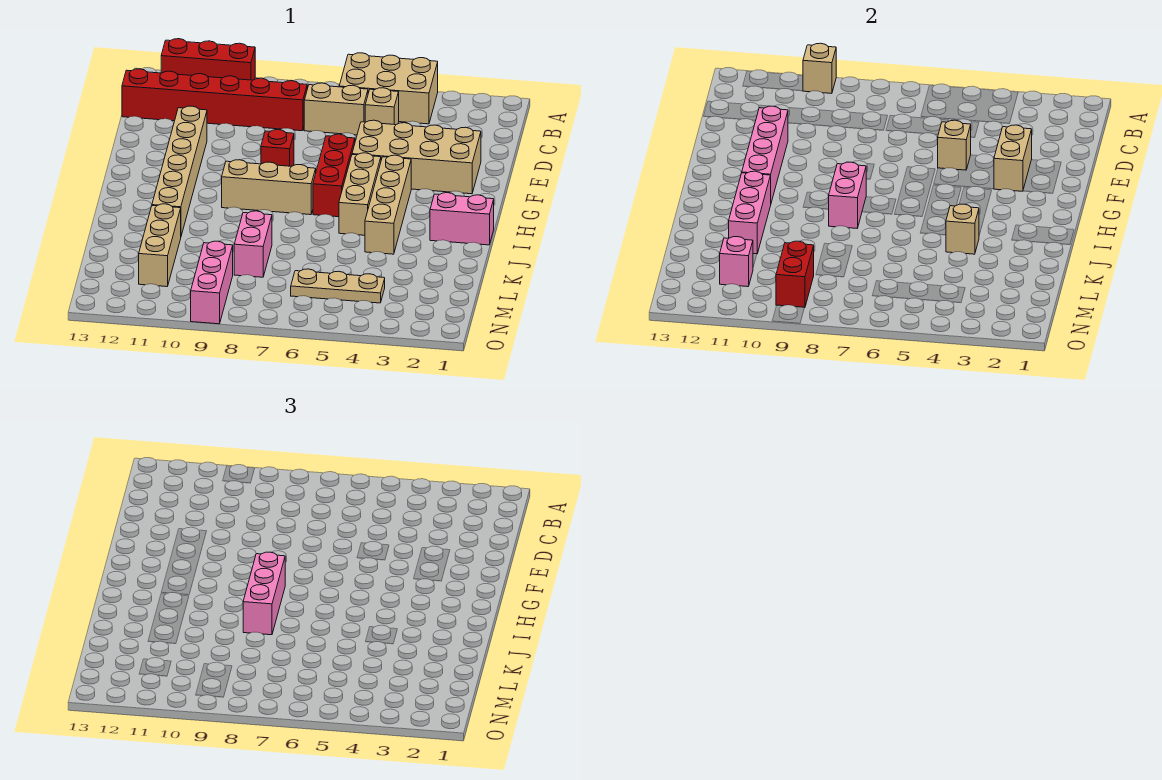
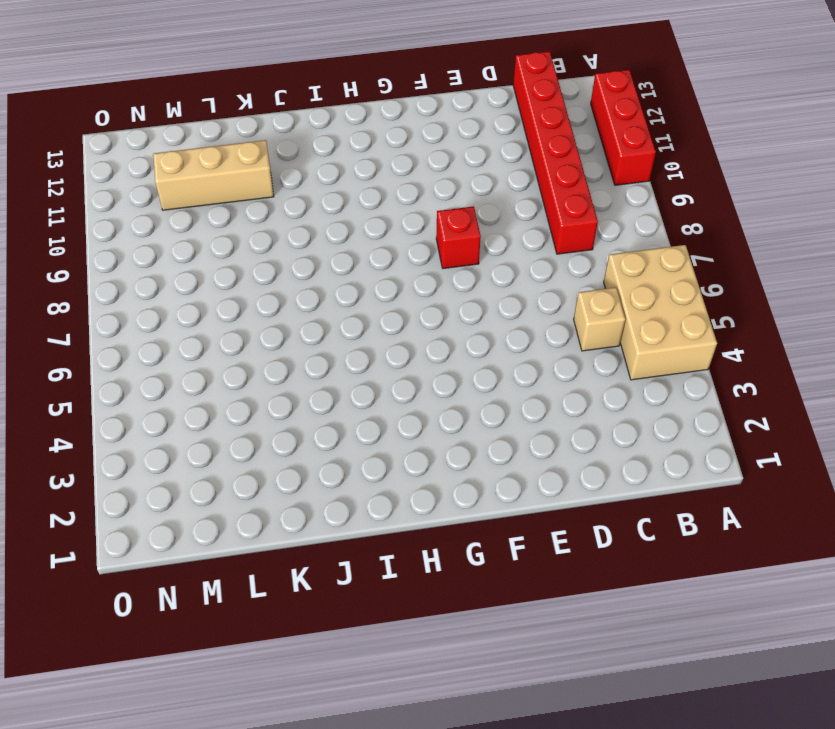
none -> tan brick C6:C7 level 1
none -> tan brick E2:F5 level 1
none -> tan brick E11:J11 level 1

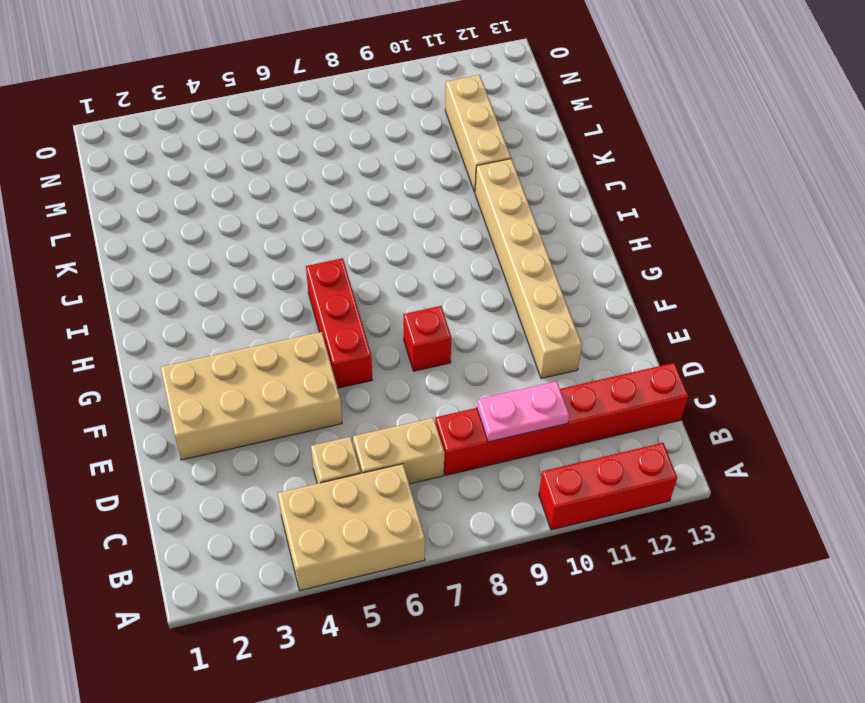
pink plate C9:C10 level 2 -> none
none -> tan brick G4:J4 level 1
none -> tan brick G5:I5 level 1
none -> tan brick H7:H9 level 1

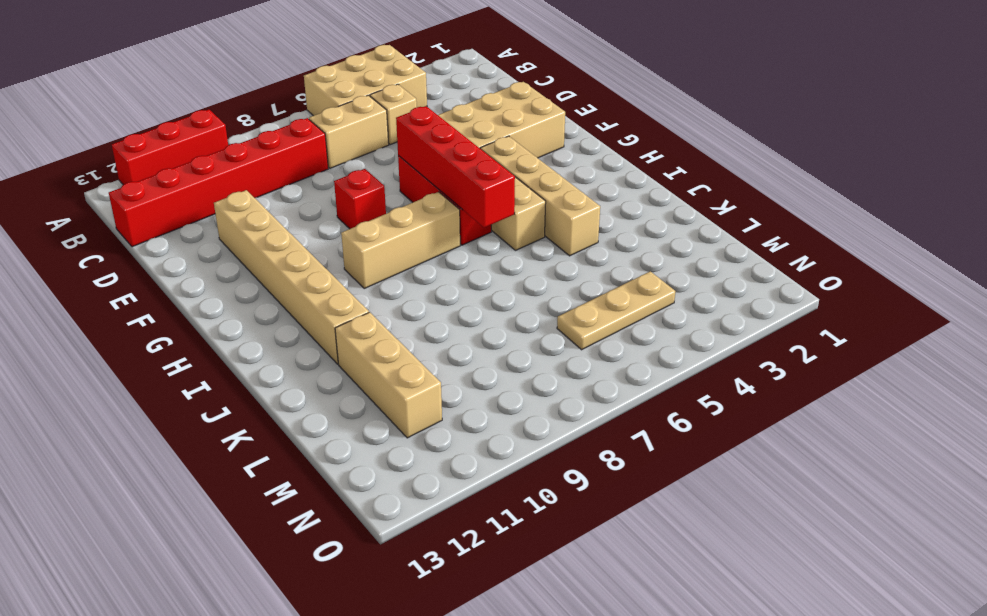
red brick F6:I6 level 2 -> none
none -> pink brick I1:I2 level 1
none -> pink brick K8:L8 level 1
none -> pink brick M9:O9 level 1

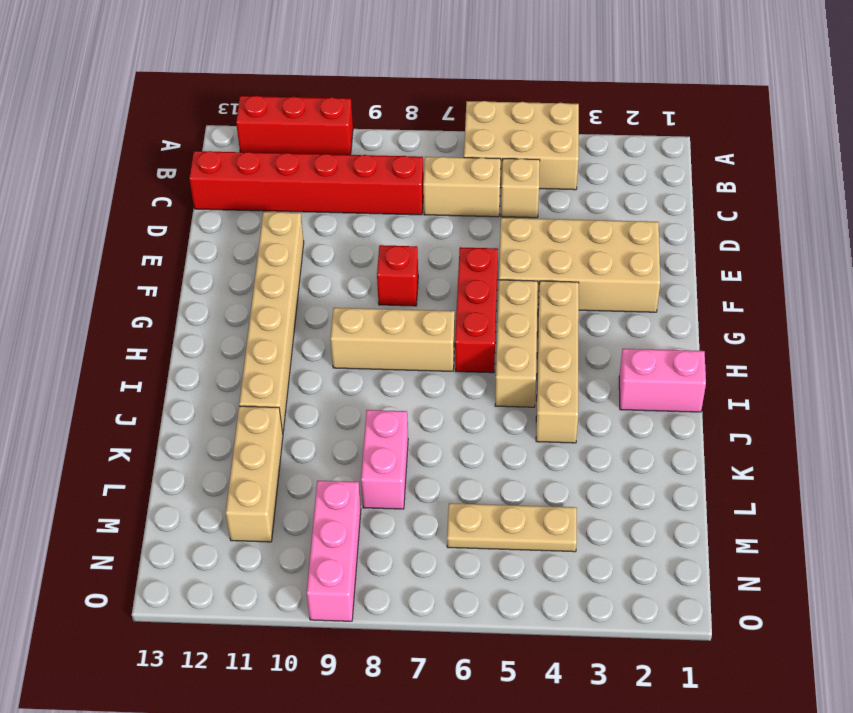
none -> tan brick A10 level 2
none -> tan brick E3:F3 level 2
none -> tan brick E5 level 2

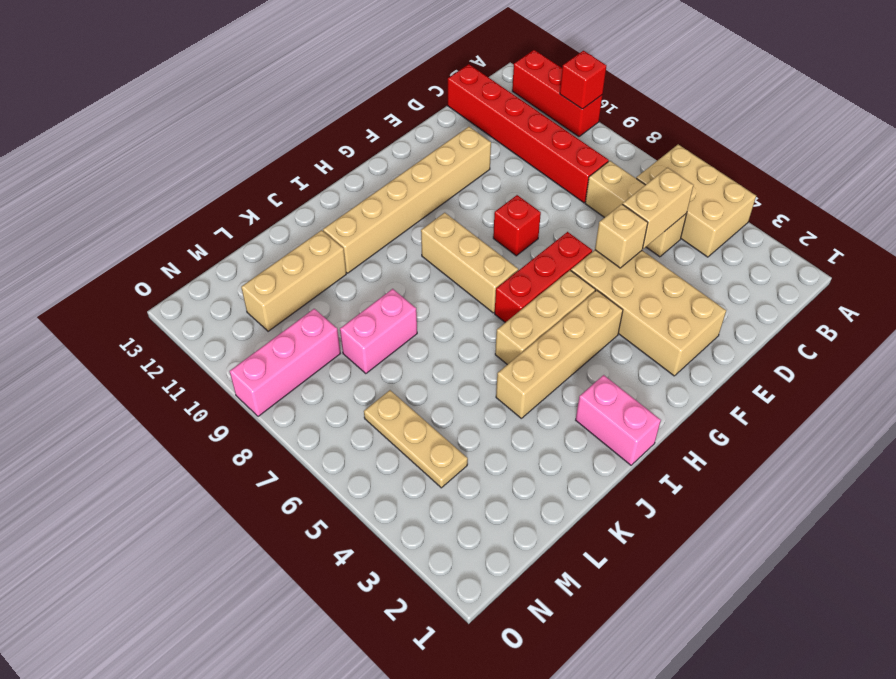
red brick A10 level 2 -> tan brick A10 level 2
tan brick C5:D5 level 2 -> tan brick E3:F3 level 2
none -> pink brick E11:H11 level 2
none -> pink brick H8:I8 level 2
none -> pink brick I11:K11 level 2

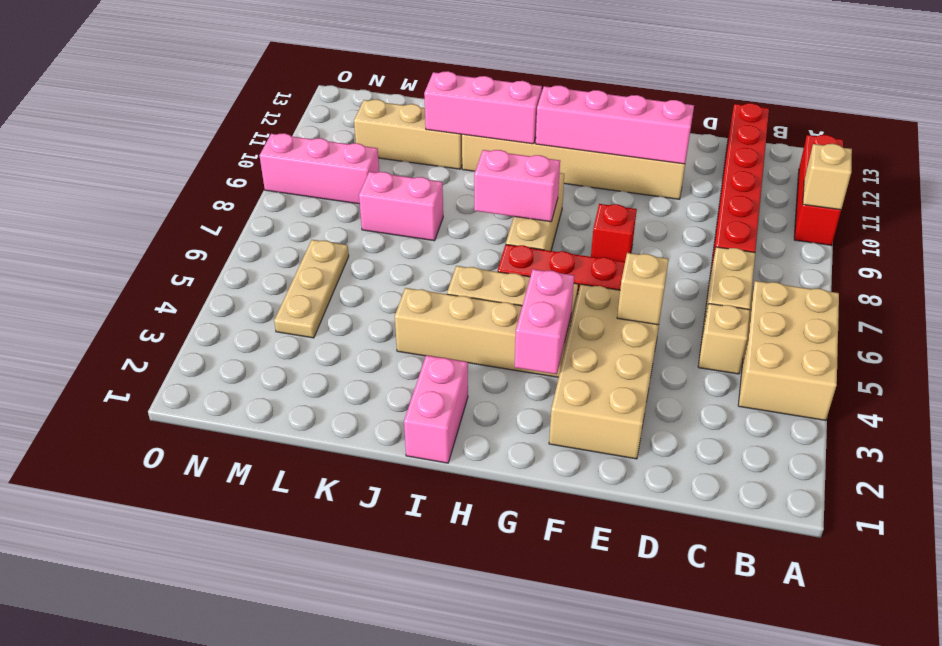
pink brick G3:G4 level 2 -> none
none -> tan brick E3:F3 level 2
none -> tan brick J4 level 2
none -> red brick M9:N9 level 2

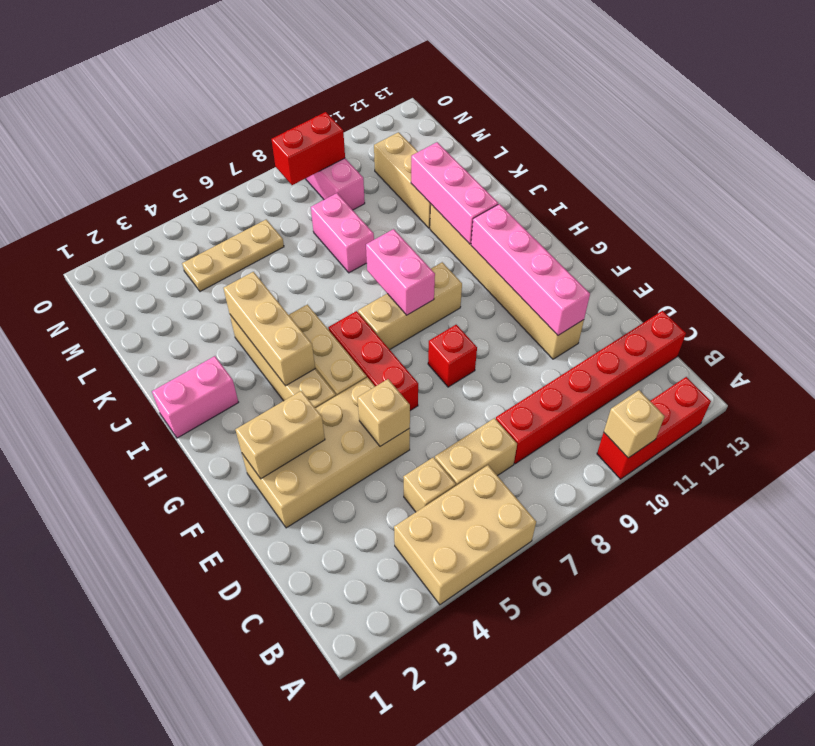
tan brick F2:F3 level 2 -> tan brick E3:F3 level 2
tan brick H4:J4 level 2 -> tan brick J4 level 2
red brick N8:N9 level 2 -> red brick M9:N9 level 2
none -> pink brick M11 level 2
none -> pink brick H8:J8 level 3

